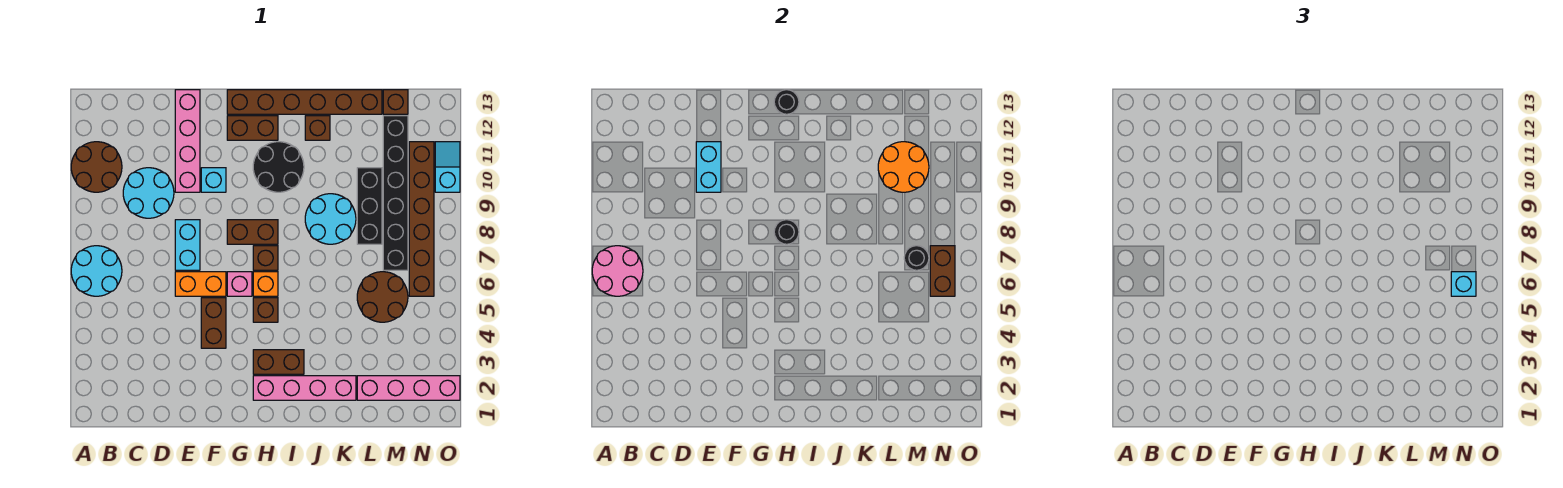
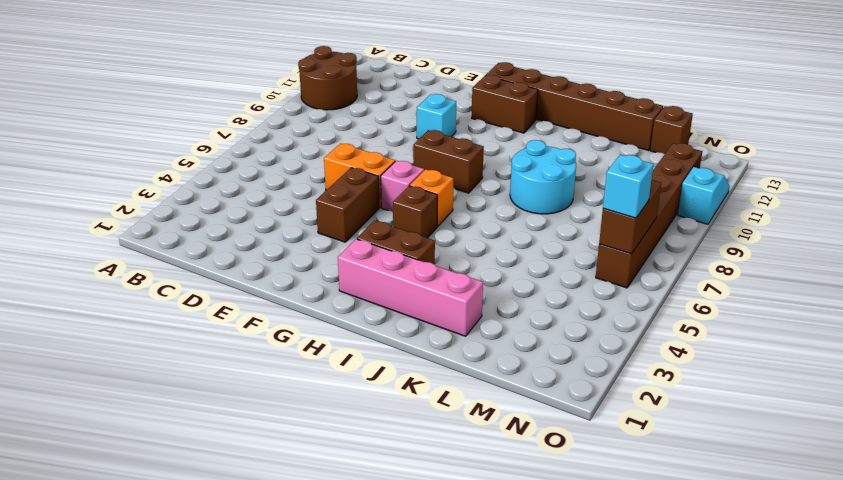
none -> cyan round brick A6:B7 level 1
none -> cyan round brick C9:D10 level 1
none -> cyan brick E7:E8 level 1
none -> pink brick E10:E13 level 1

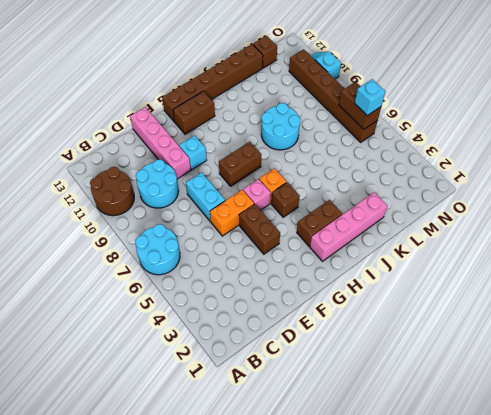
none -> brown brick H7 level 1
none -> black round brick H10:I11 level 1
none -> brown brick J12 level 1
none -> pink brick L2:O2 level 1

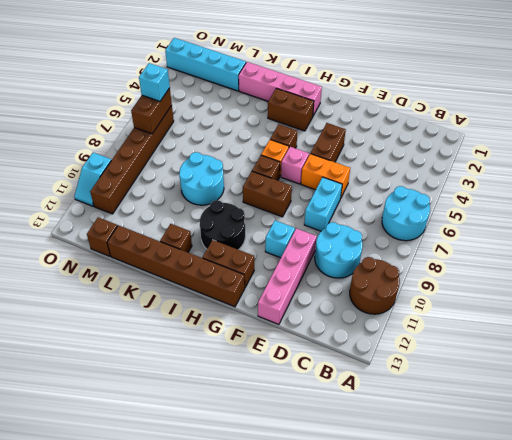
cyan brick L2:O2 level 1 -> pink brick L2:O2 level 1
none -> brown round brick L5:M6 level 1
none -> black brick L8:L10 level 1
none -> black brick M7:M12 level 1
none -> pink round brick A6:B7 level 2

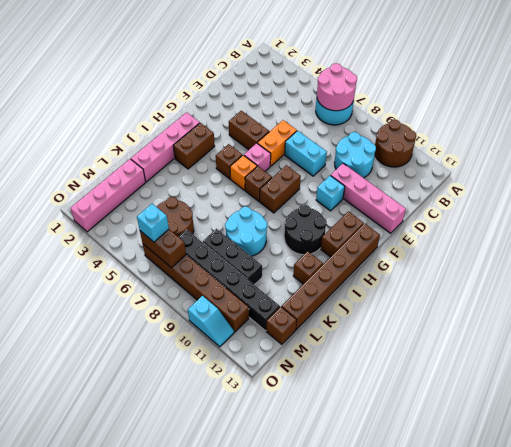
none -> cyan brick E10:E11 level 2
none -> black round brick H8 level 2
none -> black round brick H13 level 2
none -> orange round brick L10:M11 level 2

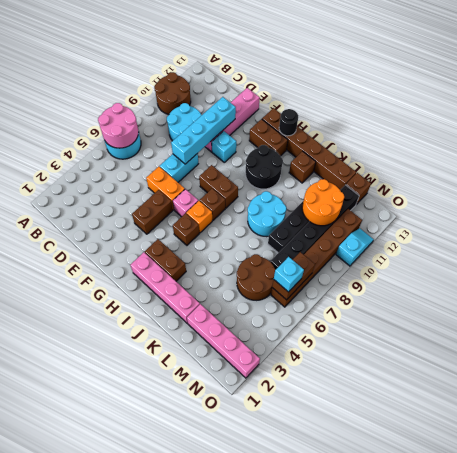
cyan brick E8:E11 level 2 -> cyan brick E10:E11 level 2
none -> black round brick H8 level 2
none -> black round brick M7 level 2

